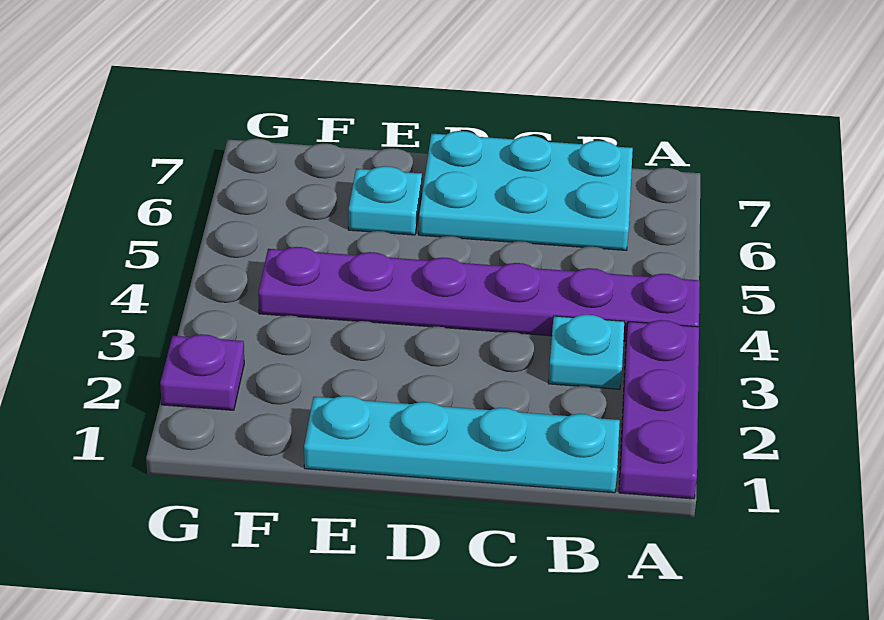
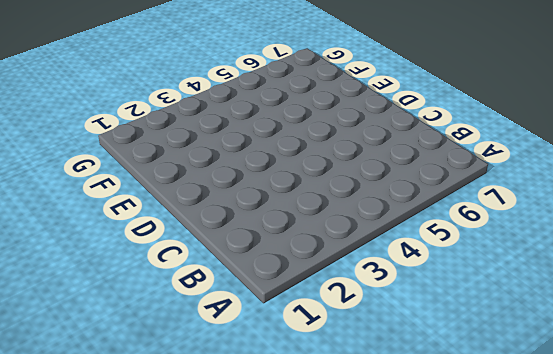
none -> purple plate A1:A3 level 1
none -> purple plate A4:F4 level 1

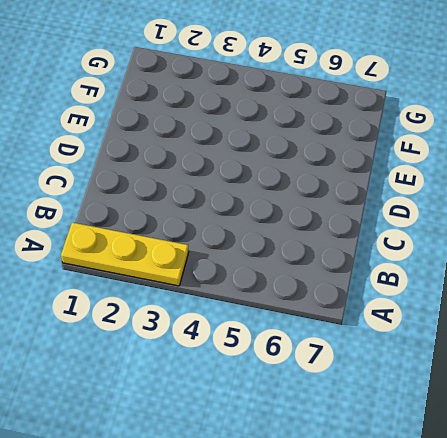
yellow plate A1:A3 level 1 -> purple plate A1:A3 level 1
none -> purple plate A4:F4 level 1
none -> cyan plate B1:E1 level 1

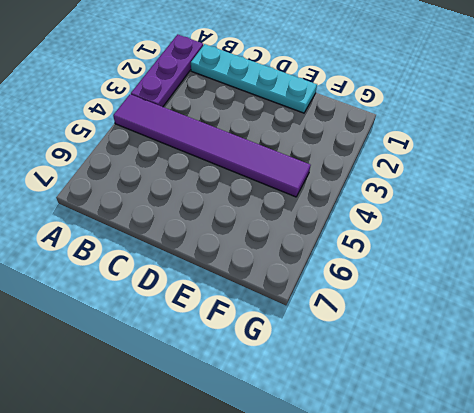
purple tile A4:F4 level 1 -> purple plate A4:F4 level 1
none -> cyan plate B3 level 1
none -> cyan plate B6:D7 level 1

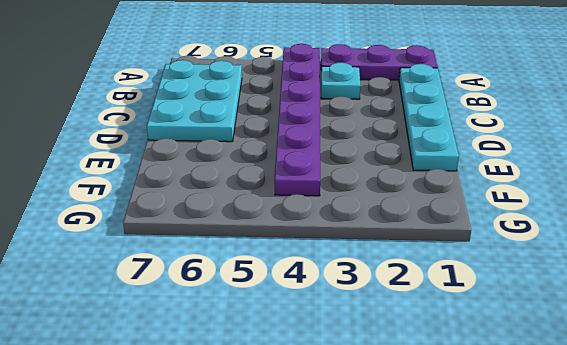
none -> cyan plate E6 level 1
none -> purple plate G2 level 1

